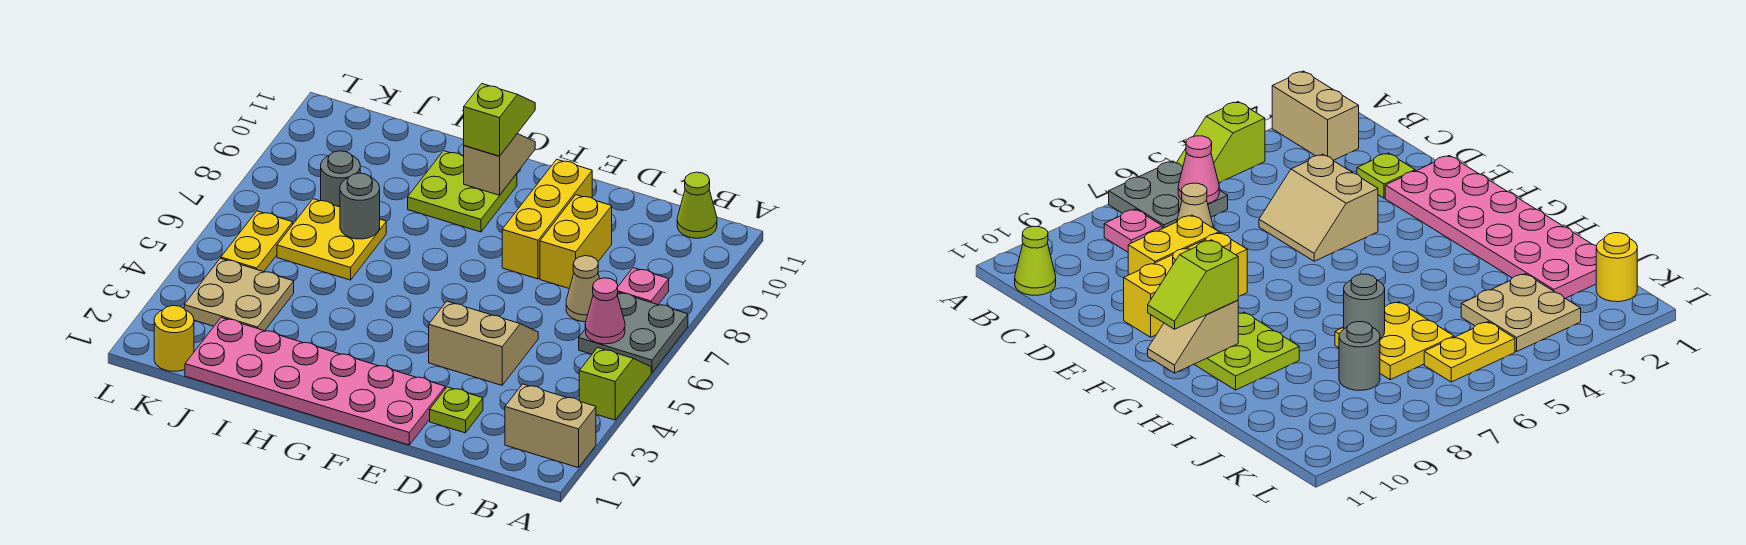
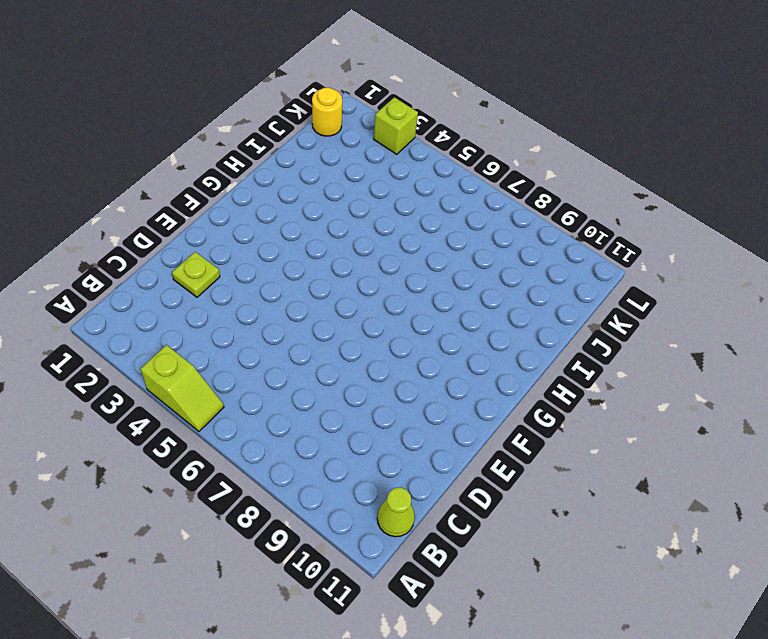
lime brick L3 level 1 -> none
none -> tan brick A2:B2 level 1
none -> grey plate A6:B7 level 1
none -> pink plate B8 level 1

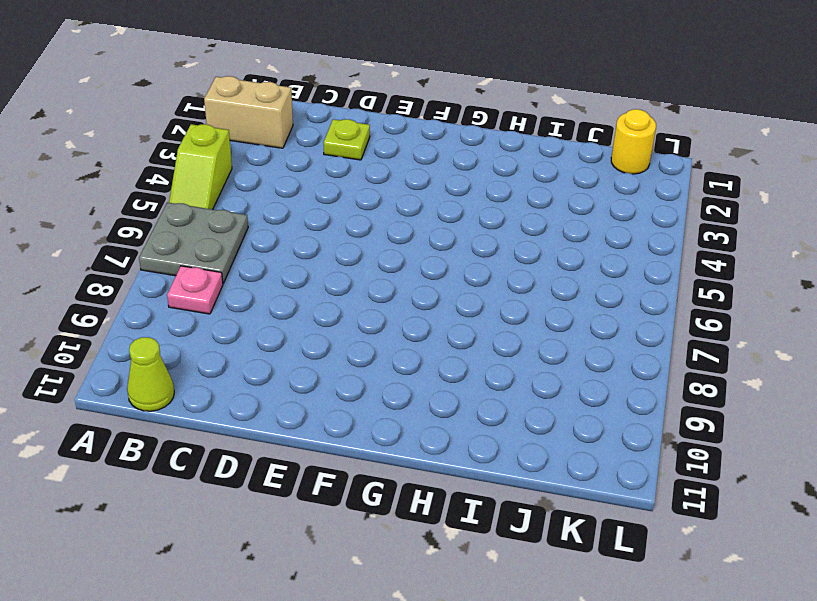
none -> tan cone C7 level 1
none -> tan slope D4:E5 level 1 top 4
none -> yellow brick D8:D9 level 1

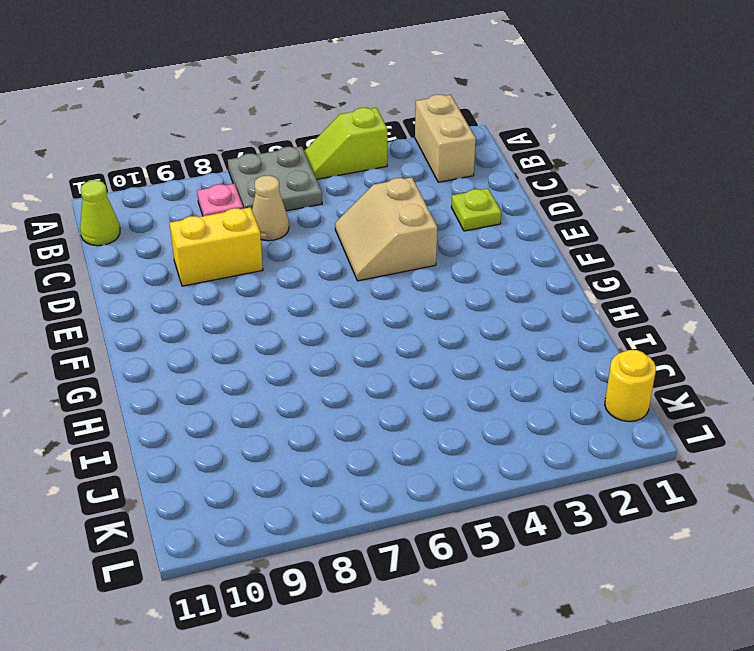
none -> pink plate E1:J2 level 1
none -> yellow brick E8:E10 level 1
none -> lime plate G9:H10 level 1

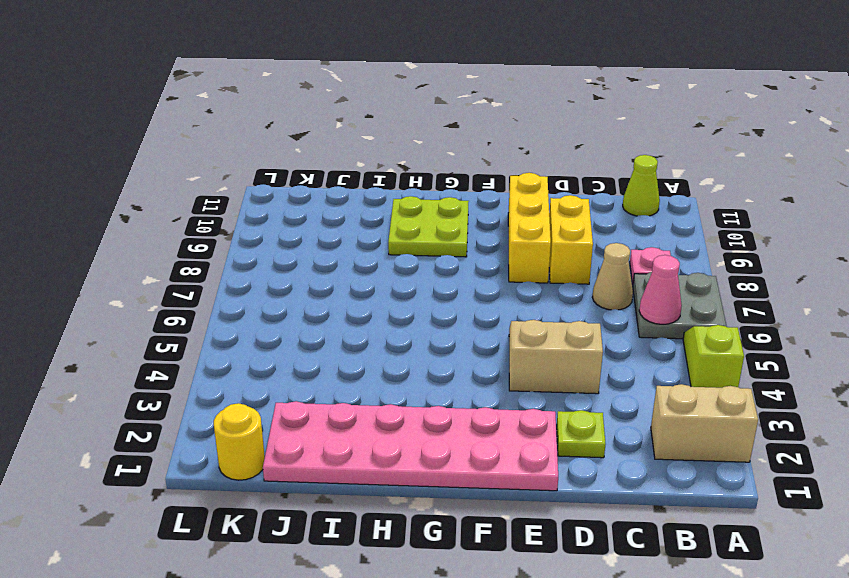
none -> yellow plate I6:J7 level 1
none -> tan plate J3:K4 level 1
none -> grey round brick J8 level 1

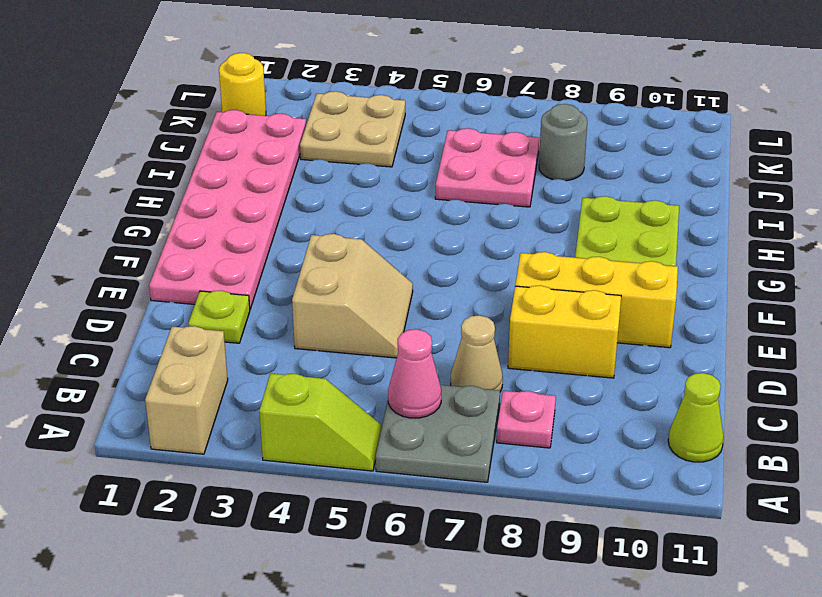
pink plate I6:J7 level 1 -> yellow plate I6:J7 level 1
none -> yellow plate K5:K6 level 1
none -> tan slope G10:G11 level 2 top 10
none -> grey round brick I7 level 2

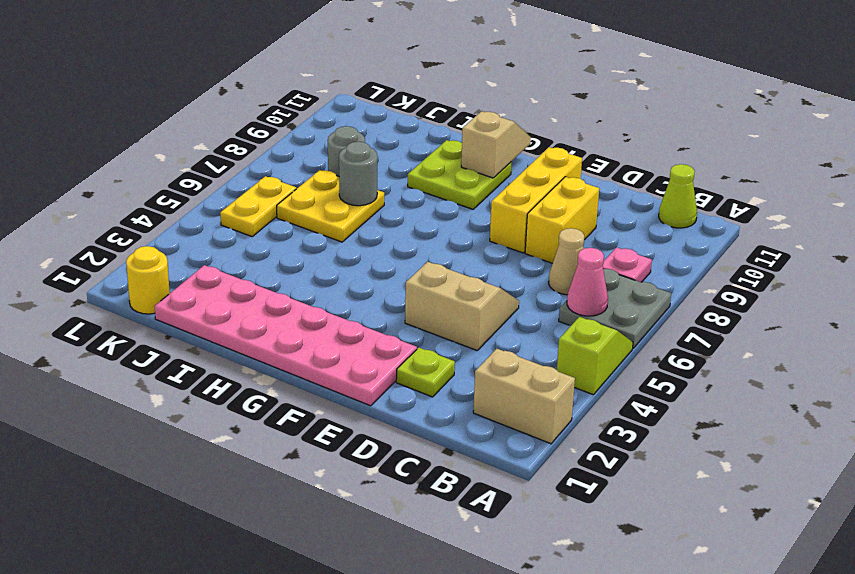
none -> tan plate J3:K4 level 1
none -> lime slope G10:G11 level 3 top 10

